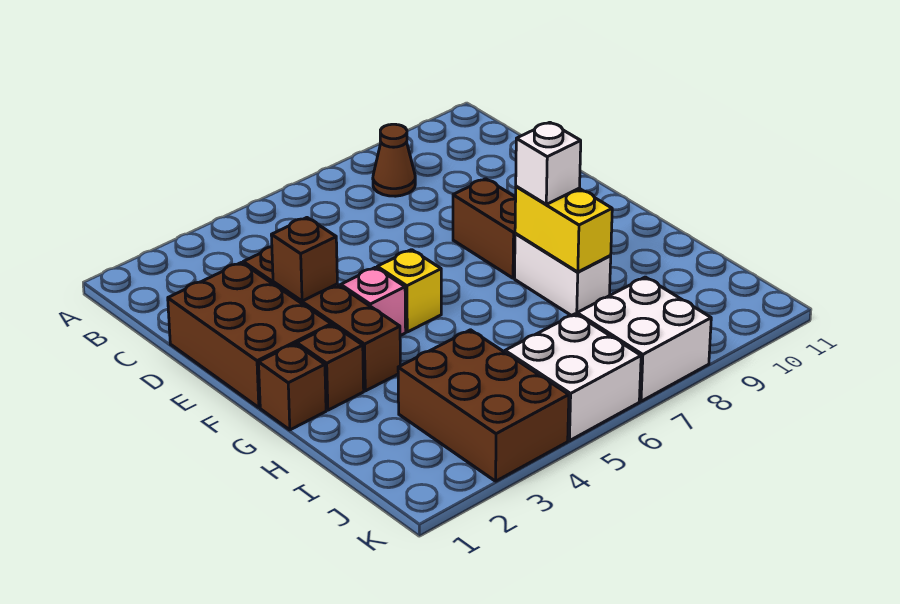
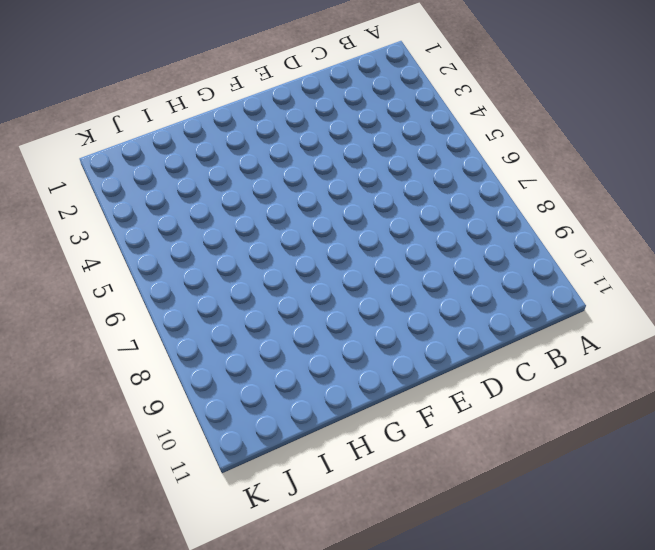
none -> brown cone B8 level 1
none -> brown brick D1:F2 level 1
none -> brown brick D3:G3 level 1

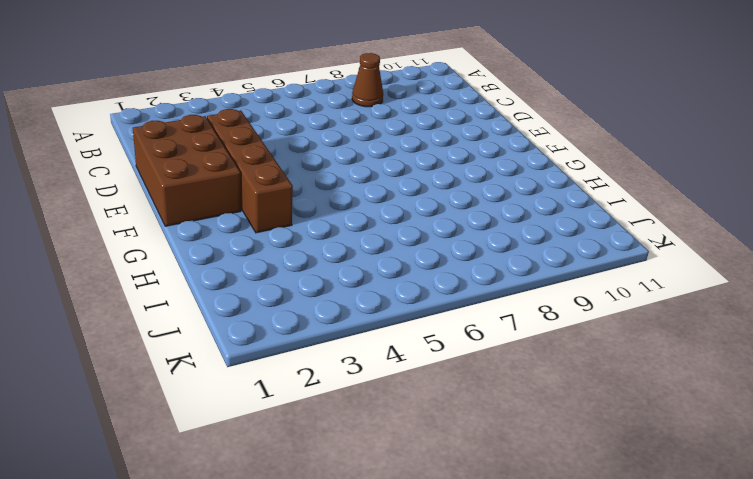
none -> brown brick E8:F8 level 1
none -> pink brick F4 level 1
none -> yellow brick F5 level 1

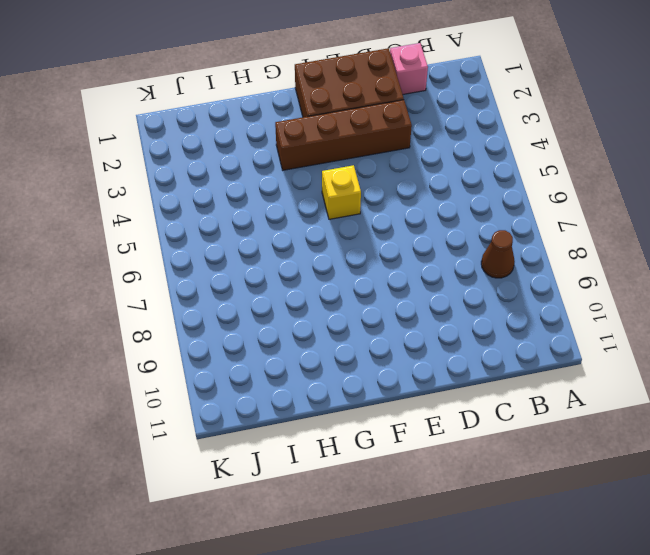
pink brick C1 level 1 -> pink brick F4 level 1
none -> brown brick E8:F8 level 1
none -> brown brick G1 level 1
none -> brown brick G2 level 1

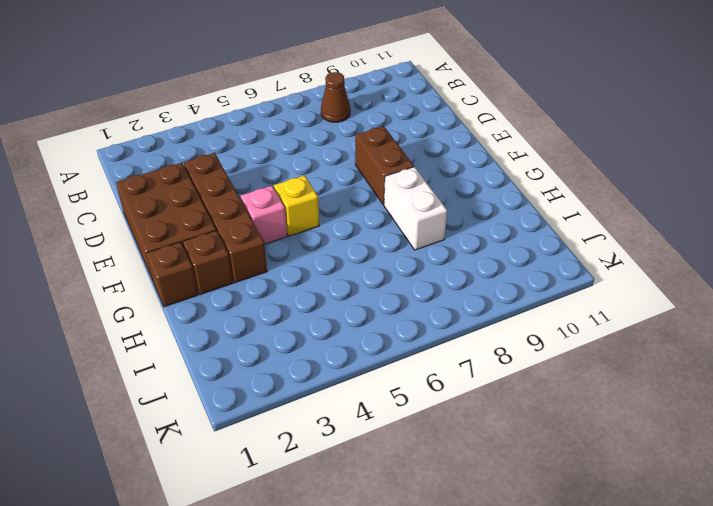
none -> brown brick I3:K4 level 1
none -> white brick J5:K6 level 1
none -> white brick J7:K8 level 1

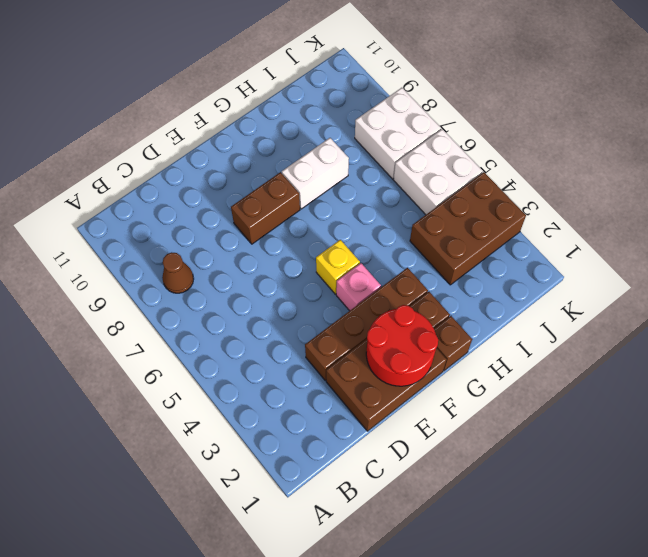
red round brick E1:F2 level 2 -> none
none -> brown brick E3 level 2
none -> yellow brick G8:H8 level 2
none -> white brick G8 level 3

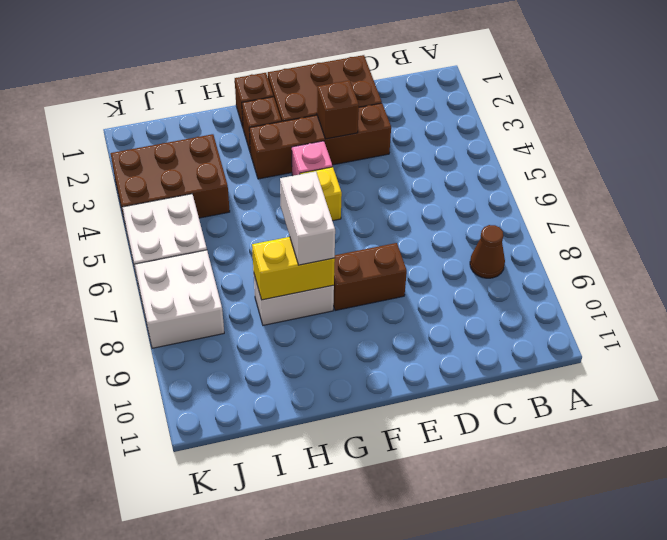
white brick G7:G8 level 3 -> white brick G8 level 3

